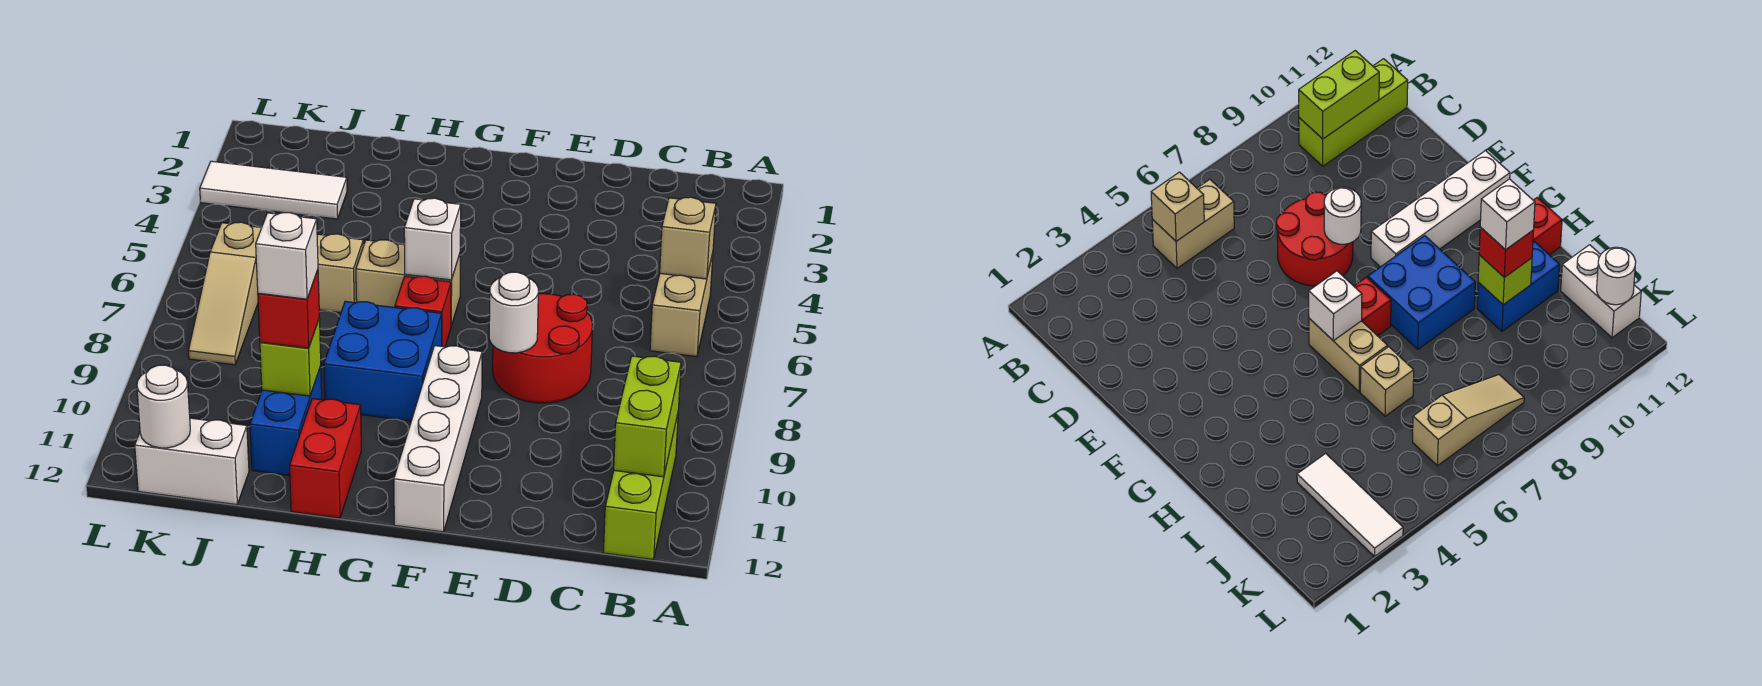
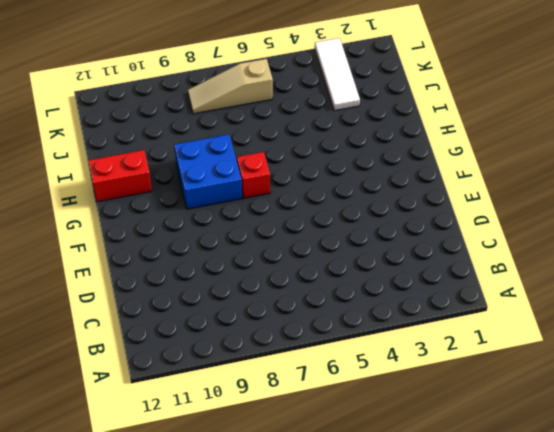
none -> tan brick B5:B6 level 1
none -> lime brick B10:B12 level 1
none -> red round brick D7:E8 level 1

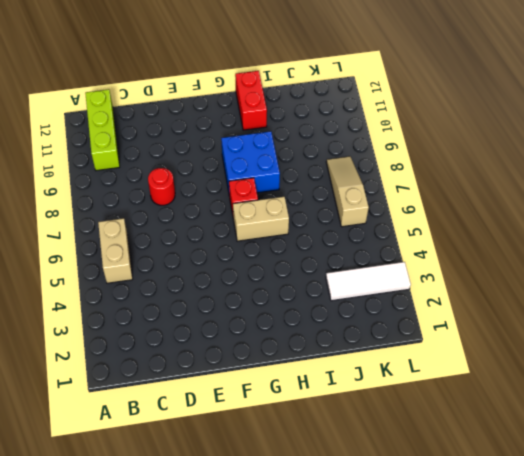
red round brick D8 level 1 -> red round brick D7:E8 level 1
none -> white brick F9:F12 level 1
none -> tan brick I6 level 1
none -> blue brick I10:I11 level 1

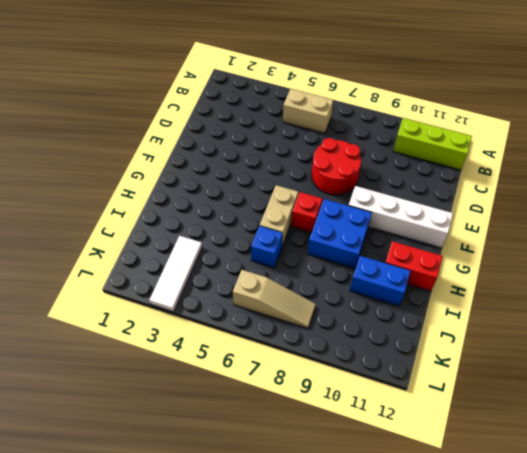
blue brick I6 level 1 -> tan brick I6 level 1
none -> white brick J12:K12 level 1
none -> tan brick B5 level 2
none -> lime brick B10:B11 level 2

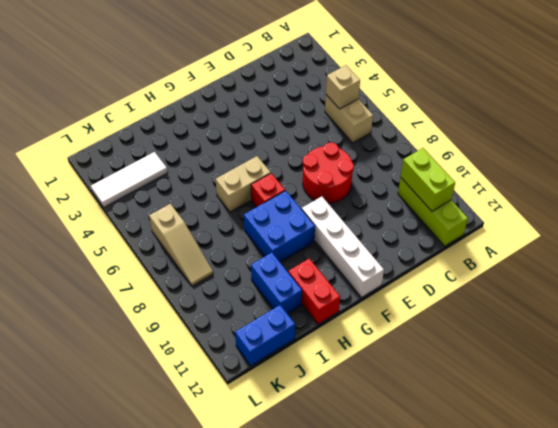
blue brick J12:K12 level 1 -> white brick J12:K12 level 1
none -> tan brick I6 level 1
none -> white round brick E8 level 2
none -> white brick G6 level 2

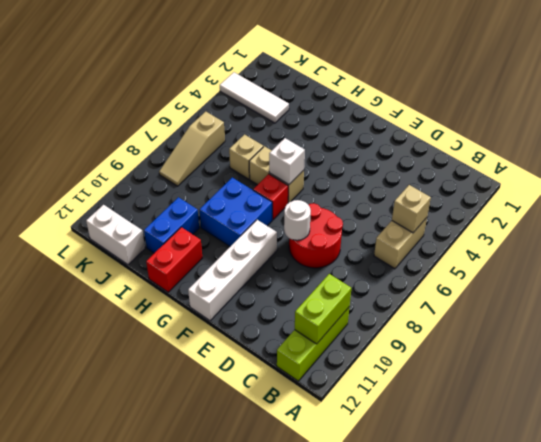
none -> lime brick I10 level 2
none -> white round brick K12 level 2
none -> red brick I10 level 3

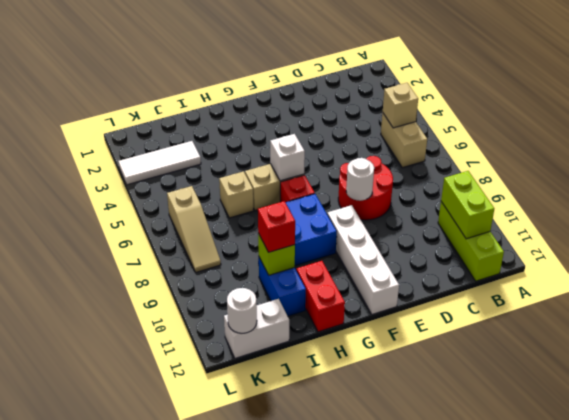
none -> white brick I10 level 4

